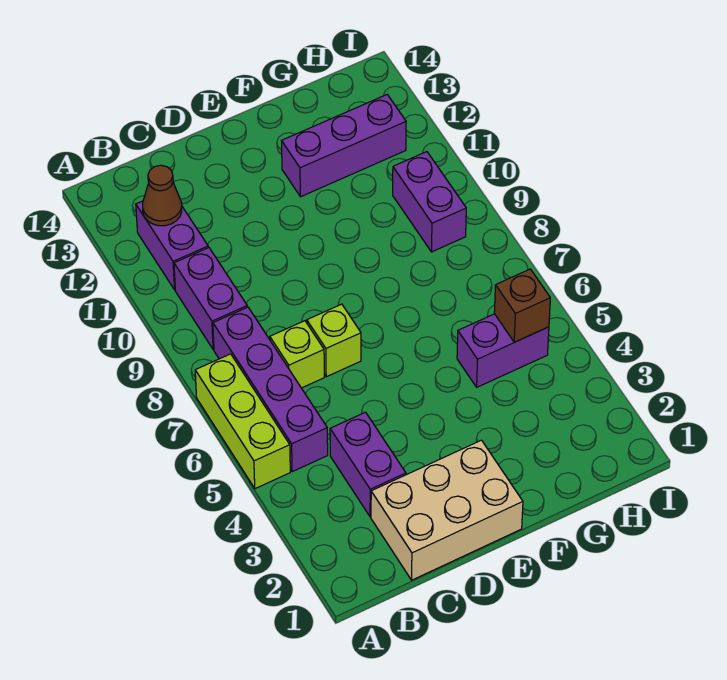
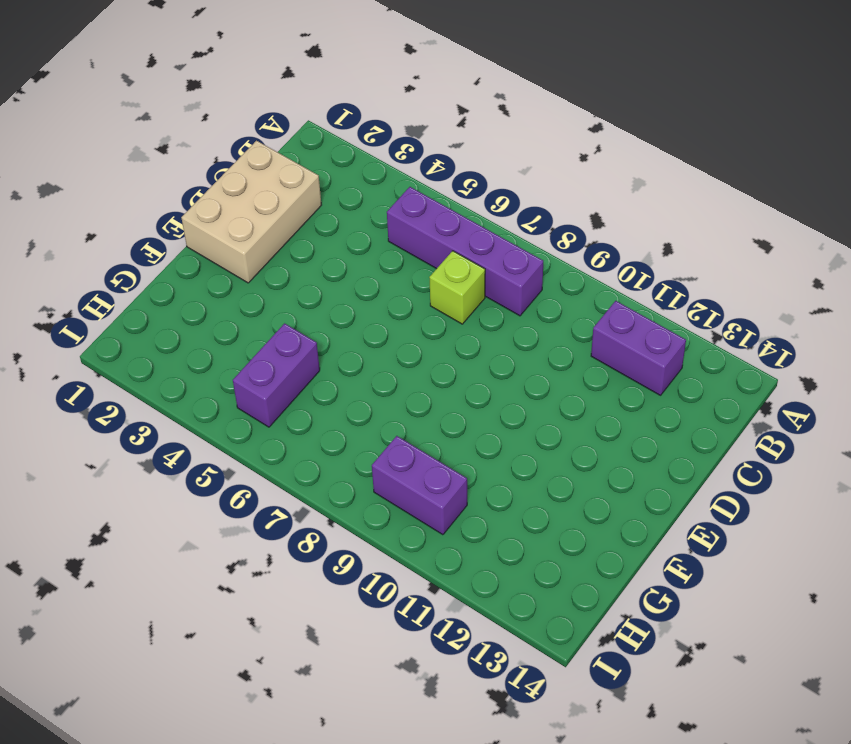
none -> lime brick A5:A7 level 1
none -> purple brick B9:B10 level 1
none -> purple brick C3:C4 level 1

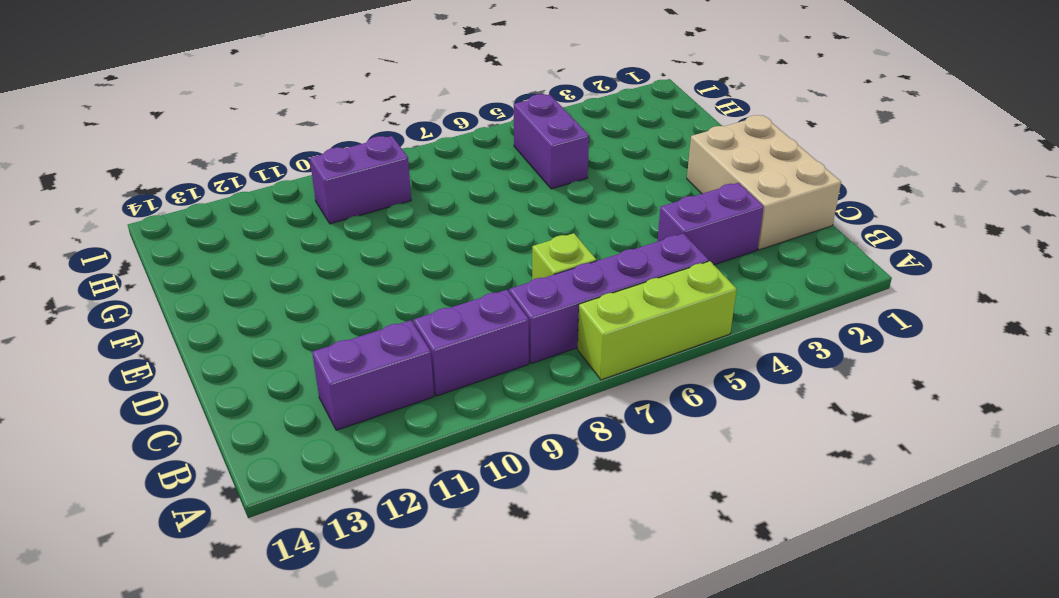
none -> lime brick D7 level 1
none -> purple brick F12:H12 level 1
none -> brown cone B12 level 2

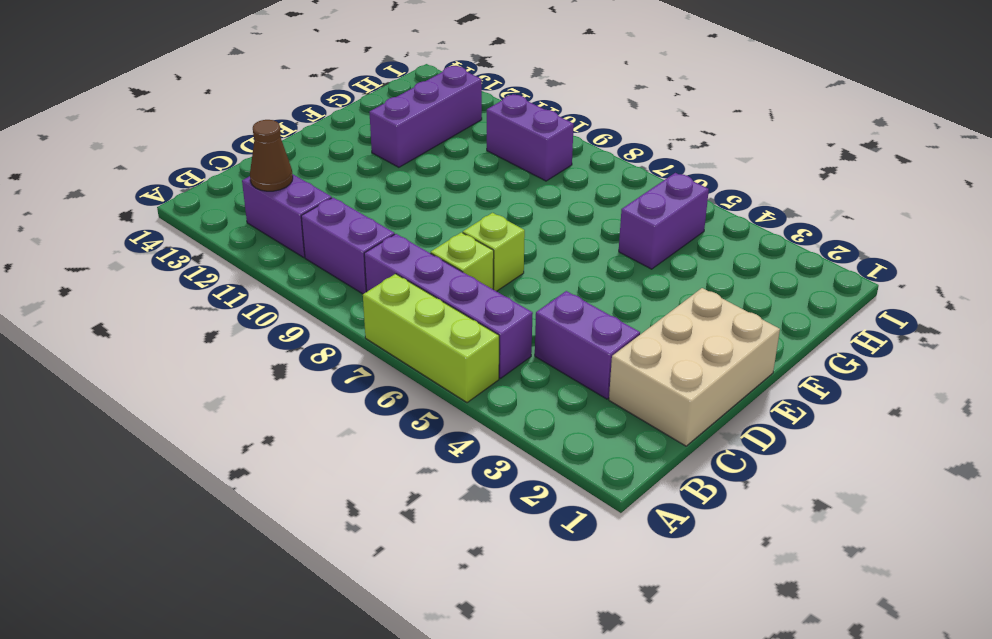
none -> brown brick H5 level 2

